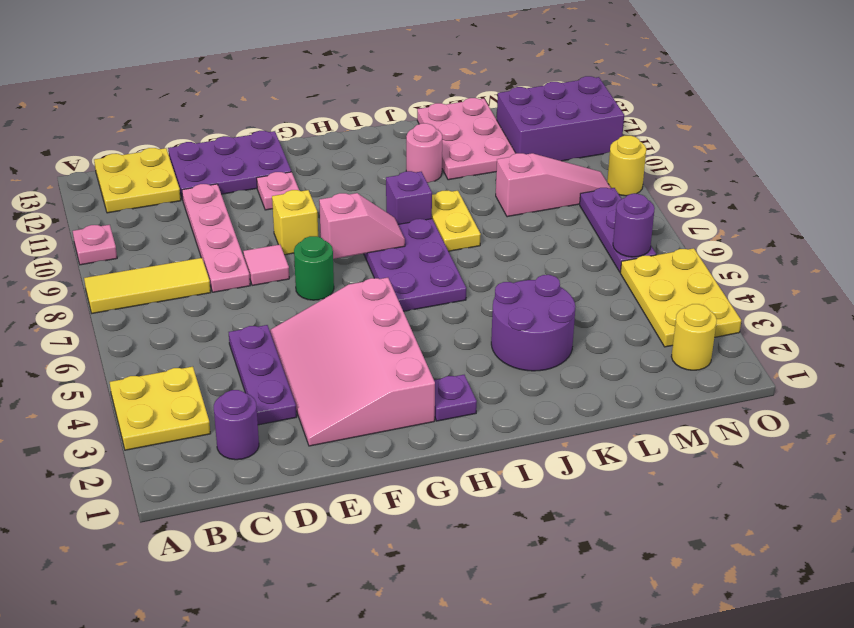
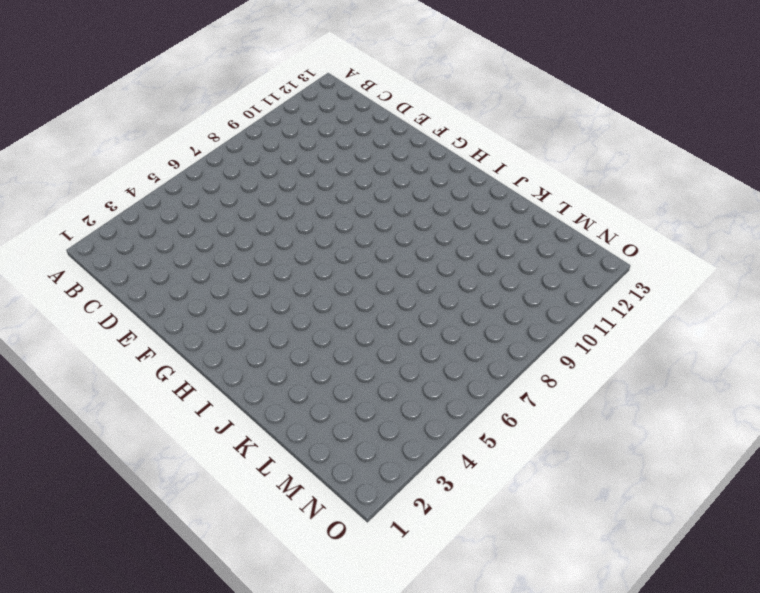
none -> yellow plate A3:B4 level 1
none -> yellow tile A8:C8 level 1
none -> pink plate A10 level 1

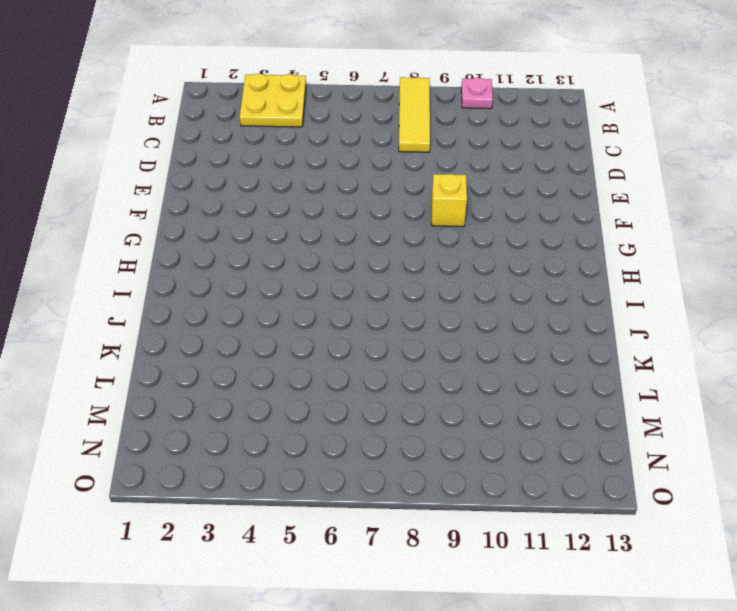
none -> yellow plate B12:C13 level 1
none -> purple round brick C2 level 1
none -> purple plate D3:D5 level 1

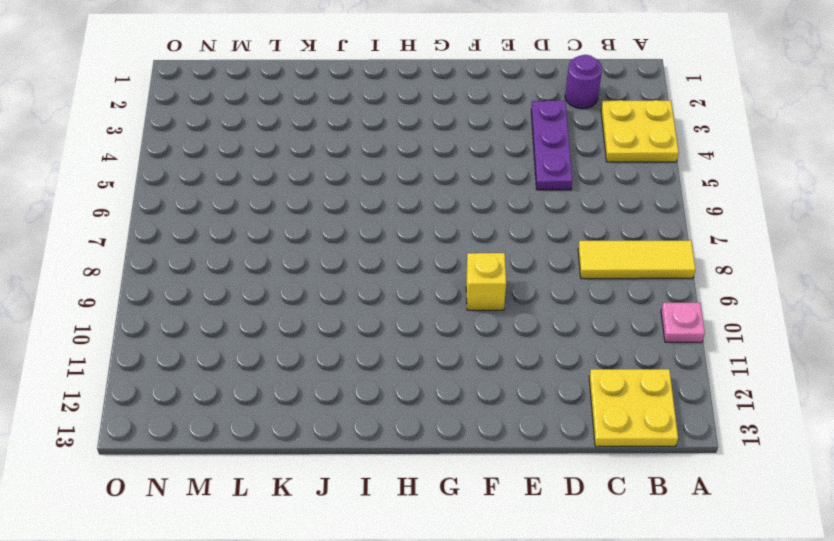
none -> pink plate D8:D11 level 1
none -> purple plate D12:F13 level 1
none -> pink slope E2:G5 level 1 top G

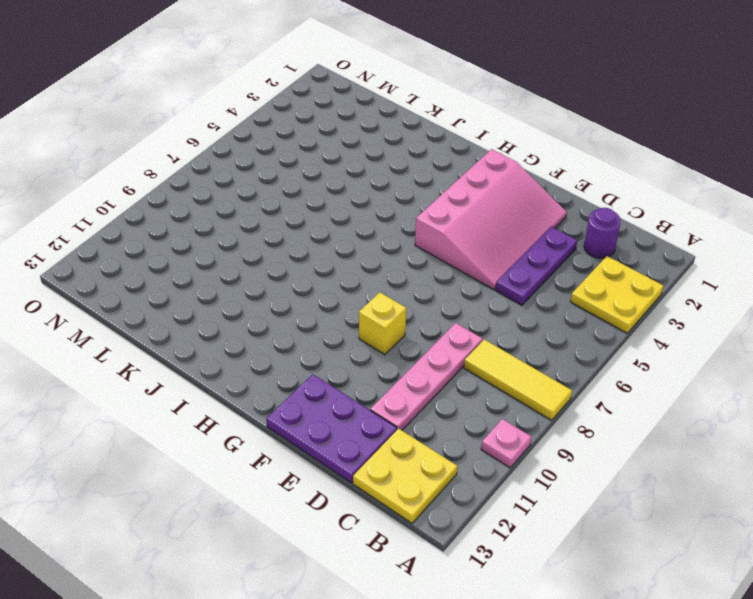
none -> pink tile E8 level 1
none -> green round brick F7 level 1
none -> pink plate F11 level 1

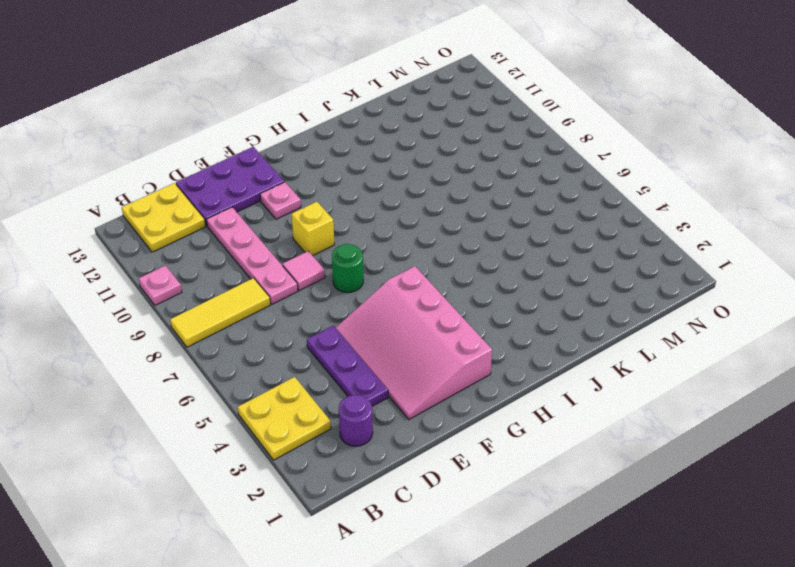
none -> purple plate H2 level 1
none -> purple plate H6:I8 level 1
none -> purple brick I9 level 1

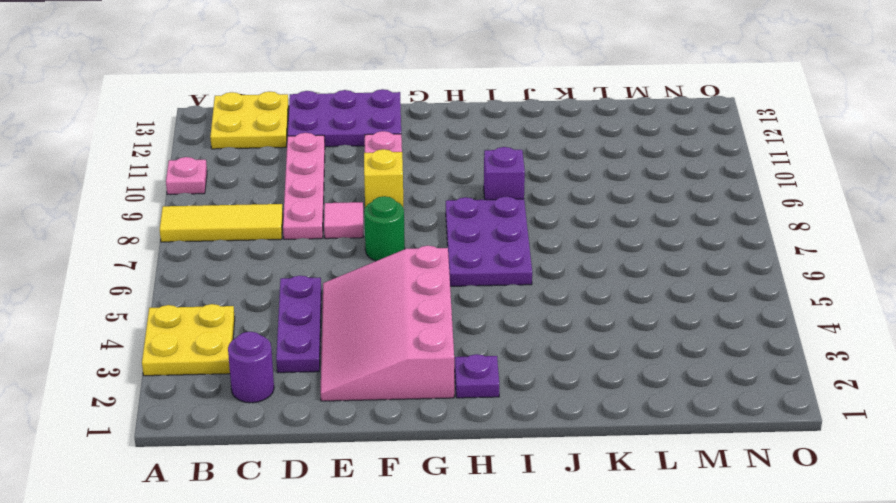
none -> purple round brick J3:K4 level 1
none -> yellow plate J8:J9 level 1
none -> pink round brick J11 level 1

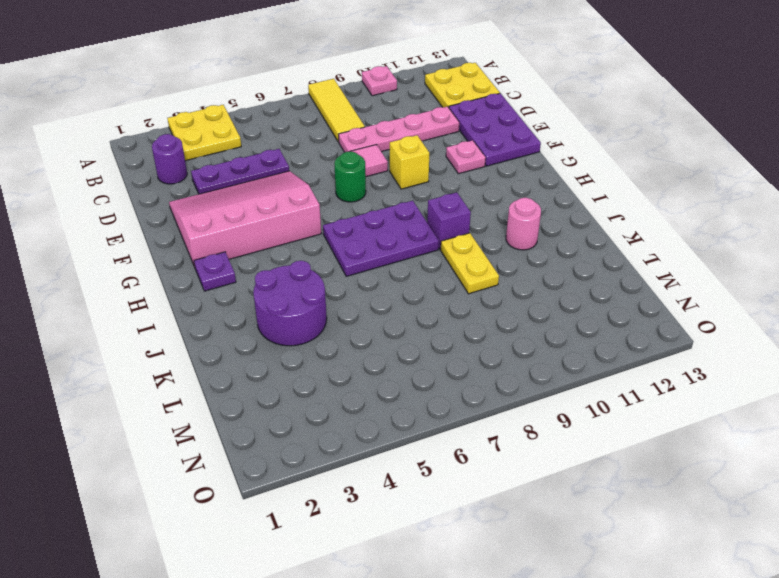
yellow plate J9:K9 level 1 -> yellow plate J8:J9 level 1
none -> pink plate K11:L13 level 1
none -> pink slope L9:N9 level 1 top L
none -> purple brick M11:O12 level 1

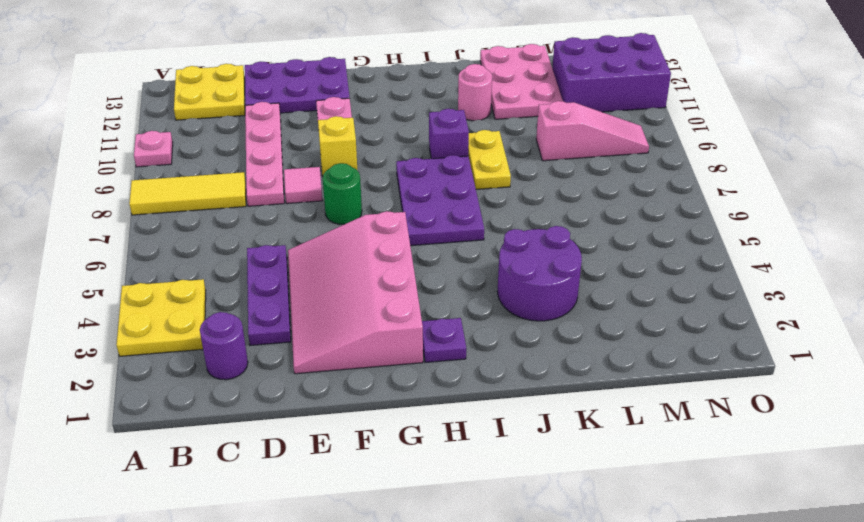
none -> yellow round brick N2 level 1
none -> yellow plate N3:O5 level 1
none -> purple plate N6:N8 level 1

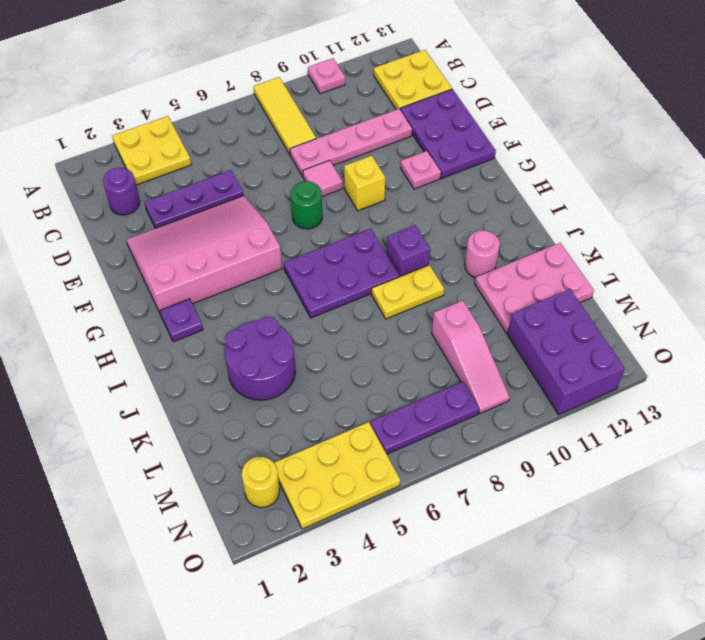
none -> yellow round brick O9 level 1
none -> pink slope G8:H8 level 2 top G
none -> purple round brick N6 level 2

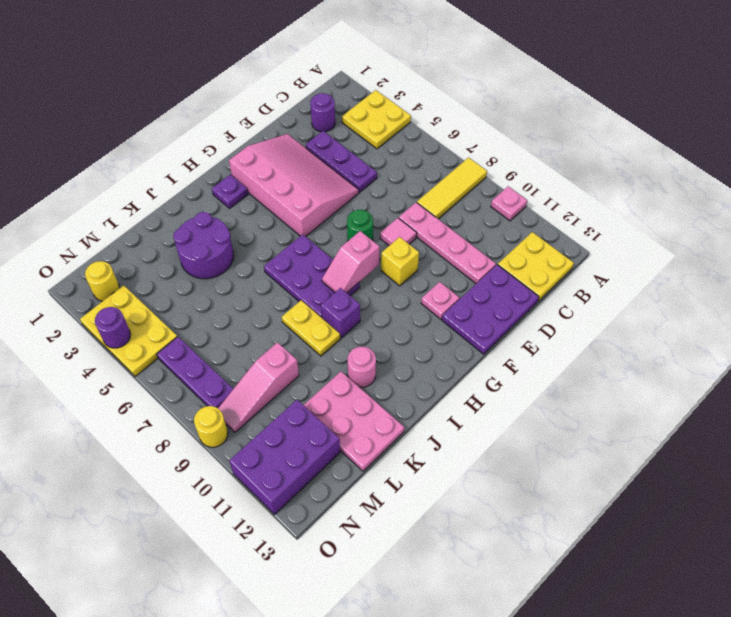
purple round brick O4 level 2 -> purple round brick N6 level 2

